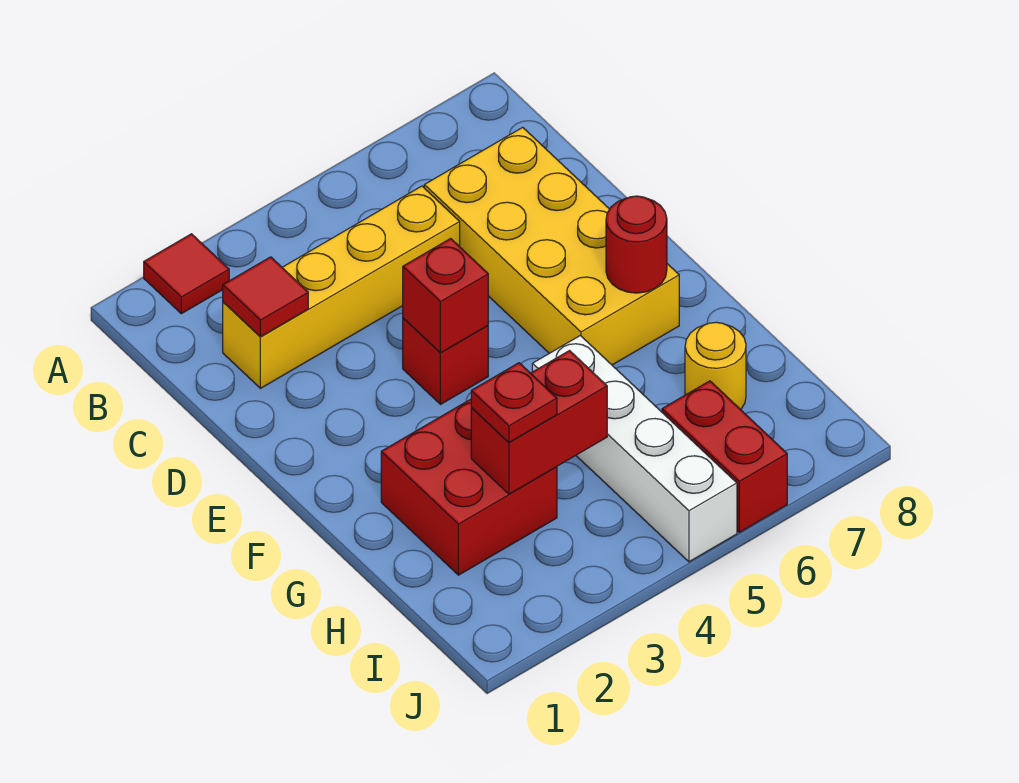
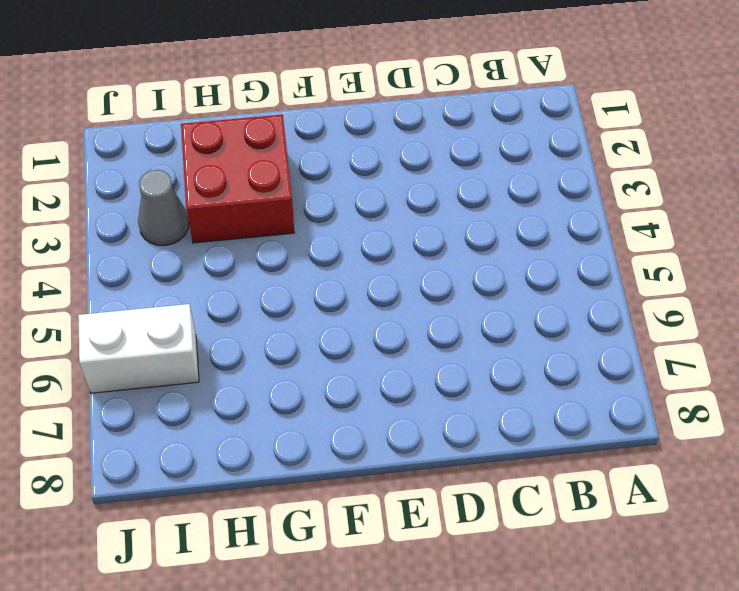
grey cone I3 level 1 -> none
white brick I6:J6 level 1 -> red brick I6:J6 level 1
none -> red tile A2 level 1
none -> yellow brick C2:C5 level 1
none -> yellow brick C6:F7 level 1

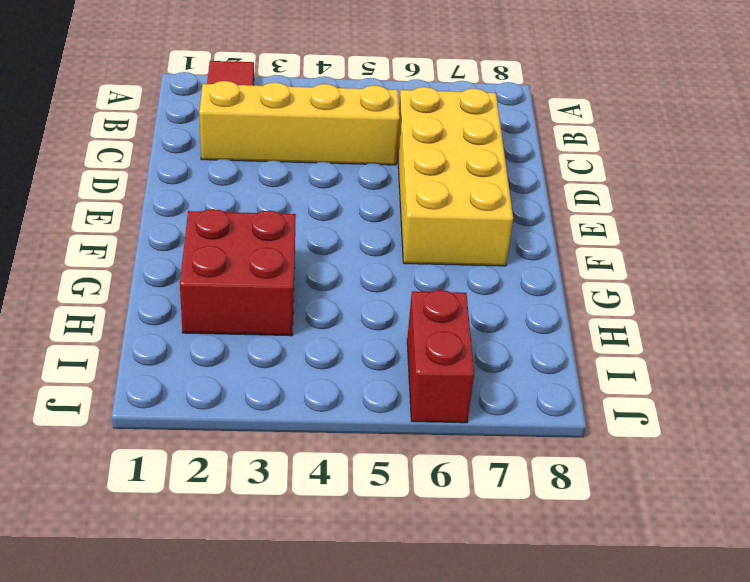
none -> red brick E4 level 1
none -> white brick G5:J5 level 1
none -> yellow round brick H7 level 1

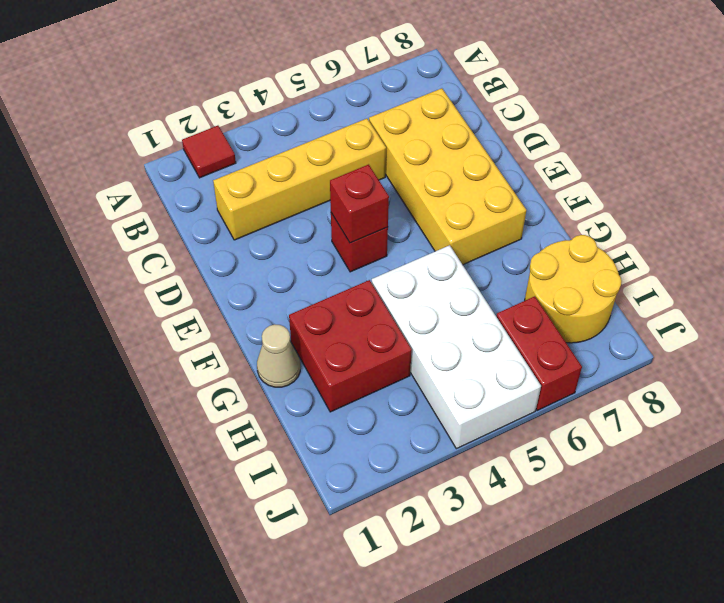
tan cone G1 level 1 -> none
white brick G4:J5 level 1 -> white brick G5:J5 level 1
yellow round brick H7:I8 level 1 -> yellow round brick H7 level 1
none -> red tile C2 level 2
none -> red round brick F7 level 2
none -> red brick H3:H4 level 2

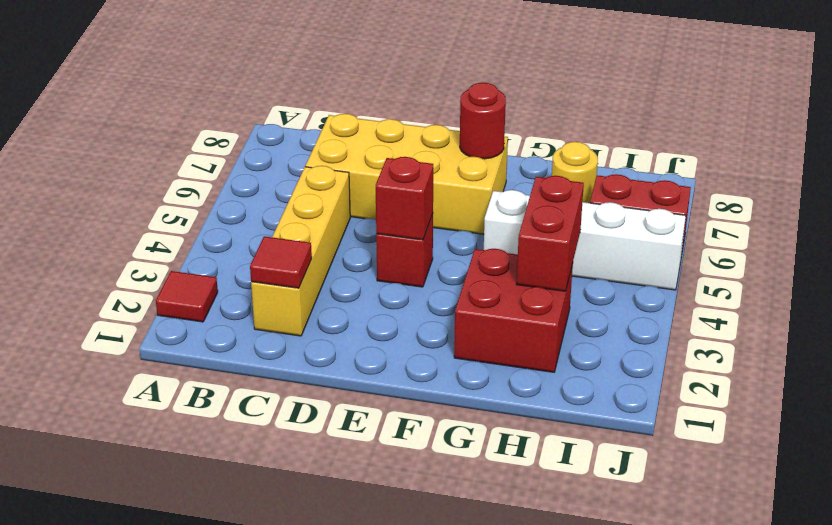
none -> red plate H3 level 3

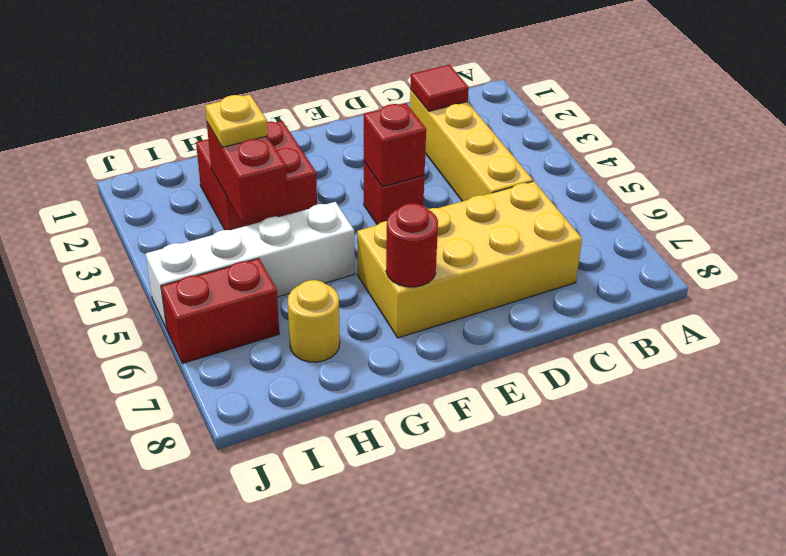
yellow plate H3 level 3 -> red plate H3 level 3
none -> red tile A2 level 1

